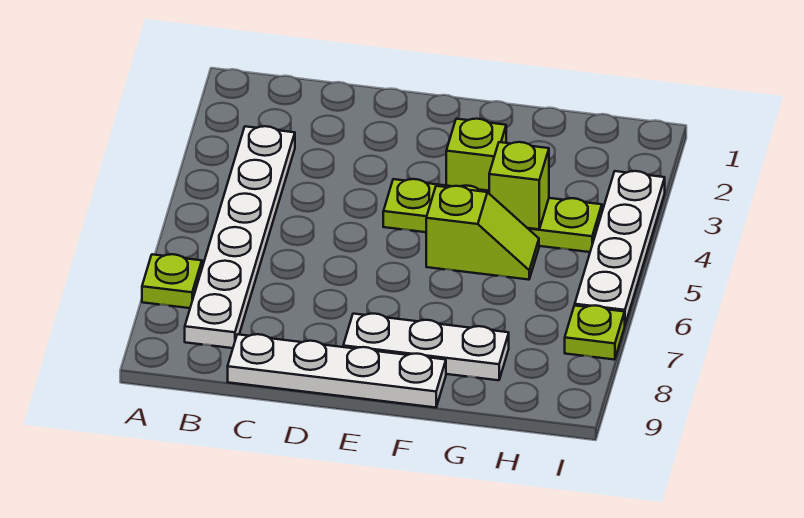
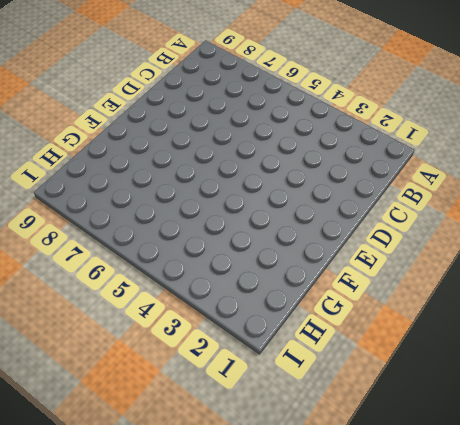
none -> lime plate A7 level 1
none -> white plate B3:B8 level 1

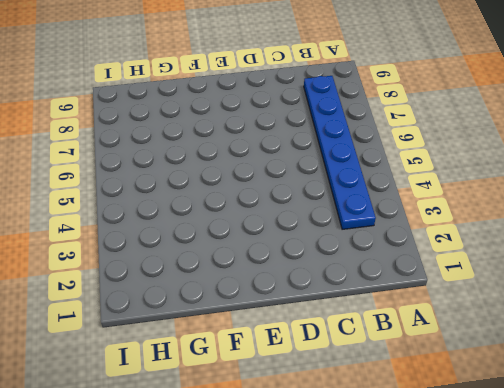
blue plate B3:B8 level 1 -> white plate B3:B8 level 1
none -> lime plate A7 level 1
none -> white plate C9:F9 level 1

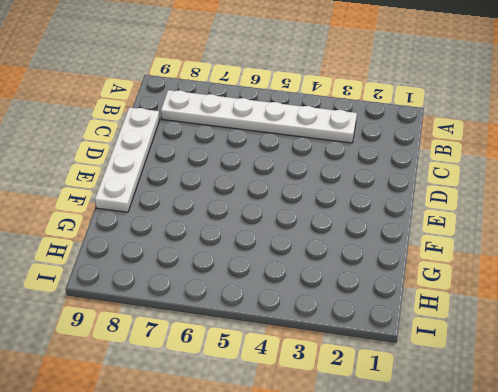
none -> lime plate A7 level 1
none -> lime plate E4:H4 level 1

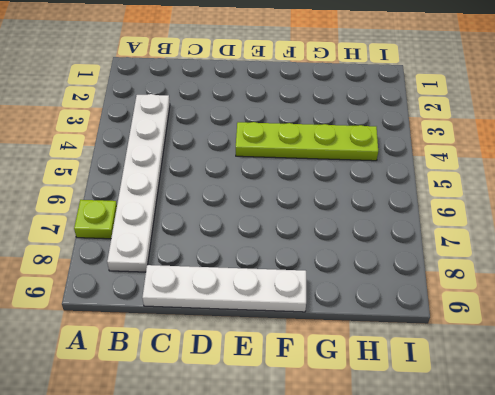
none -> white plate E8:G8 level 1
none -> lime brick F3 level 1

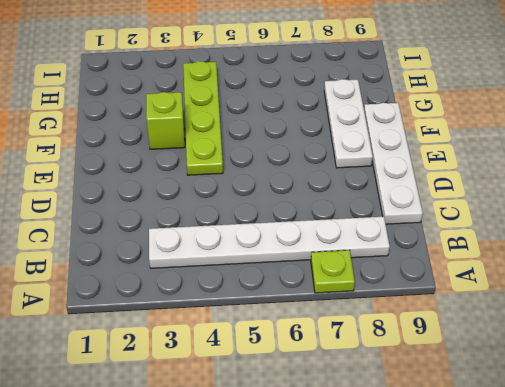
none -> lime slope F5:G5 level 1 top F
none -> white plate I3:I6 level 1

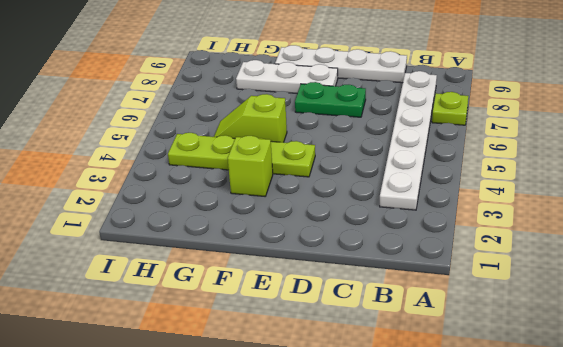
green plate D7:E7 level 1 -> none
none -> white plate I3:I6 level 1
none -> lime plate I7 level 1

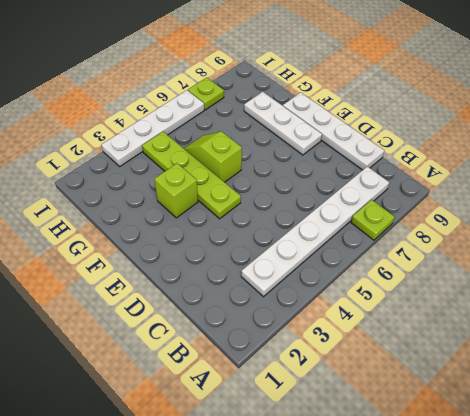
none -> lime brick G4 level 2

